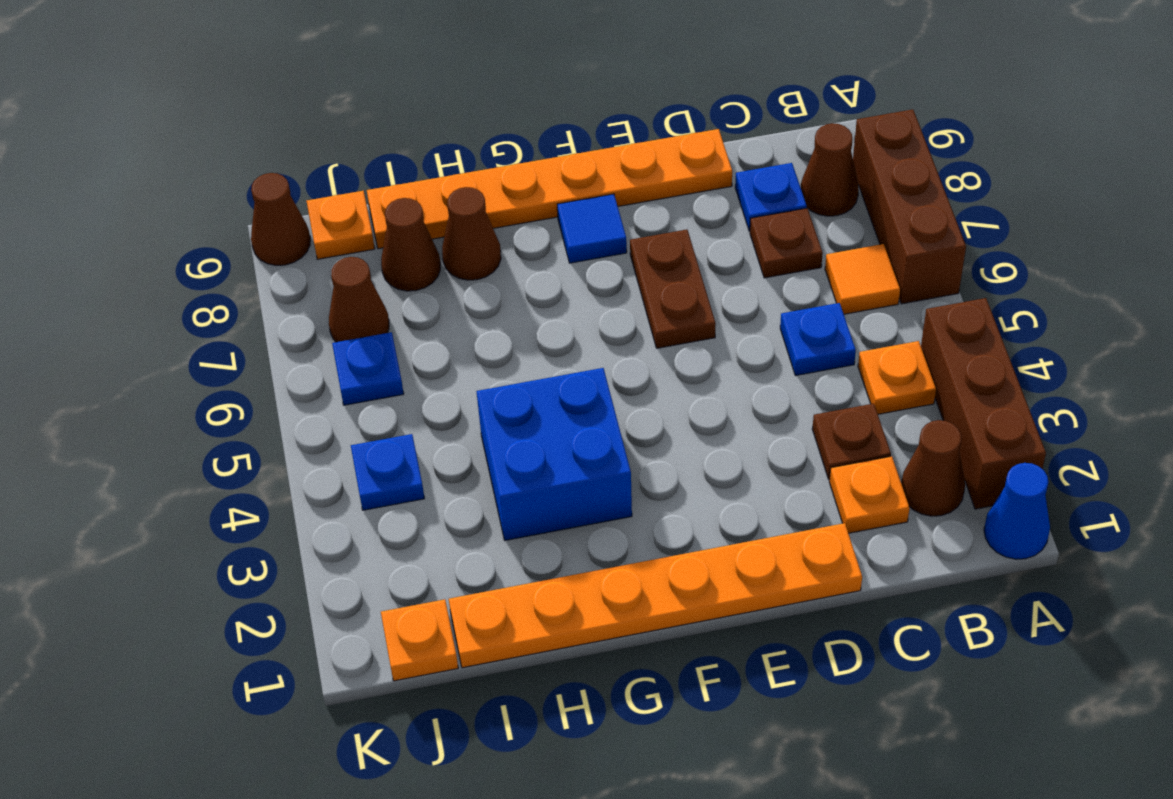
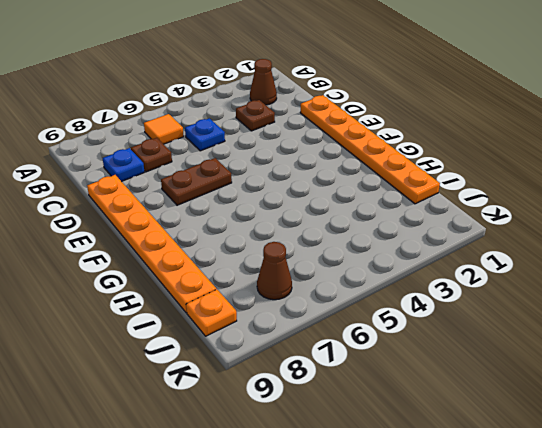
none -> blue cone A1 level 1
none -> brown brick A2:A4 level 1
none -> brown brick A6:A8 level 1

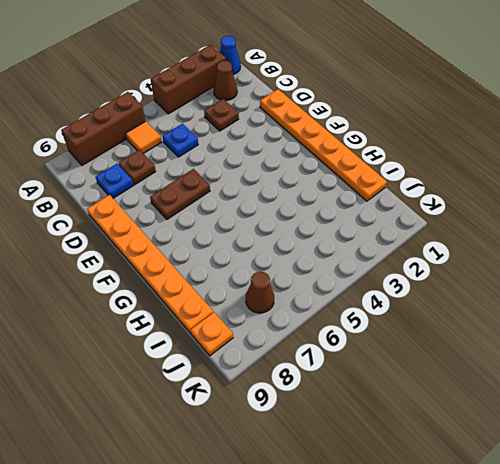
none -> orange plate B4 level 1
none -> brown cone B8 level 1
none -> orange plate C2 level 1

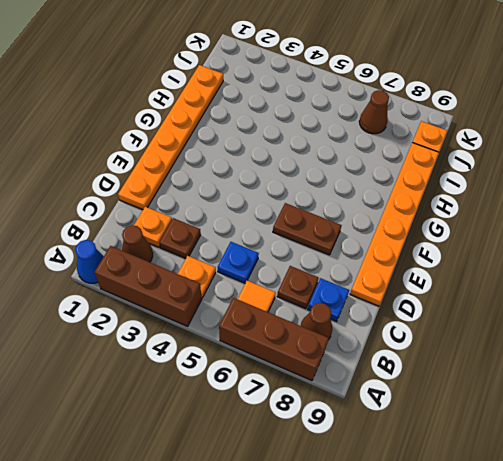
none -> blue tile F8 level 1
none -> blue brick G3:H4 level 1
none -> brown cone H8 level 1

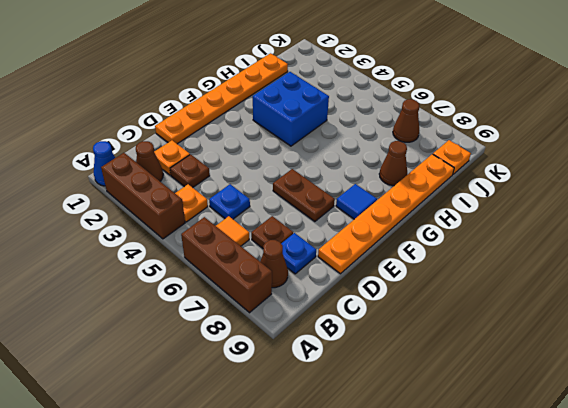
none -> brown cone I8 level 1
none -> orange plate J1 level 1
none -> blue plate J4 level 1

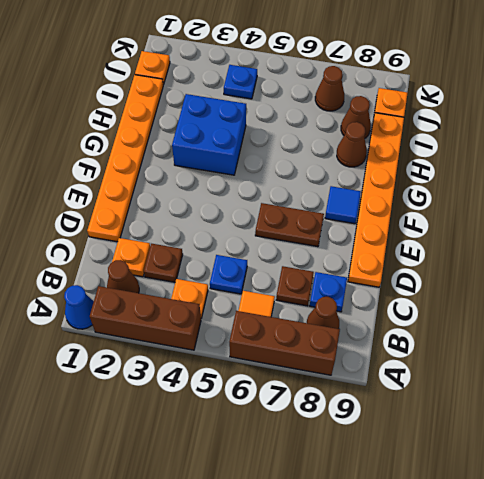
none -> blue plate J6 level 1
none -> brown cone K9 level 1

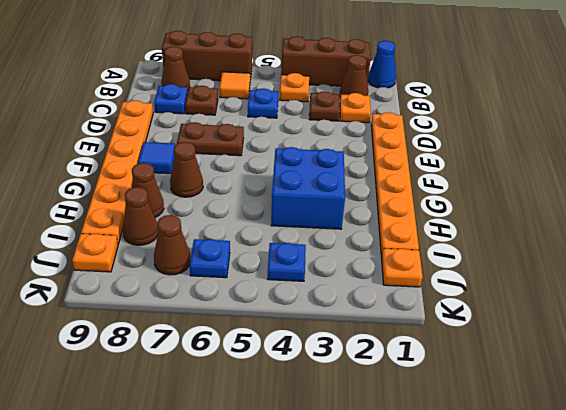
brown cone G7 level 1 -> brown cone K9 level 1

